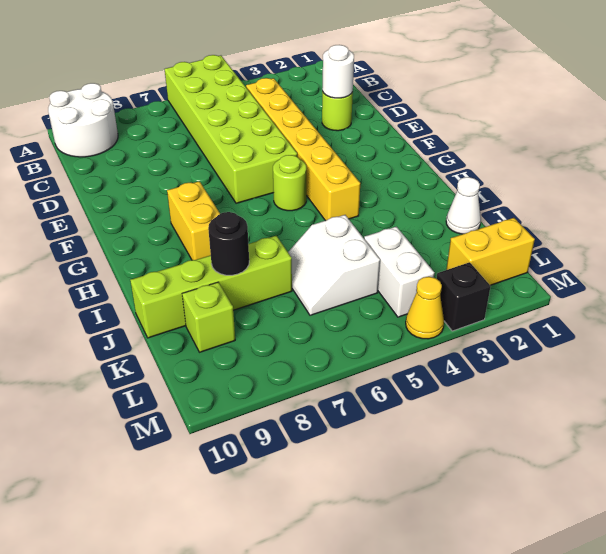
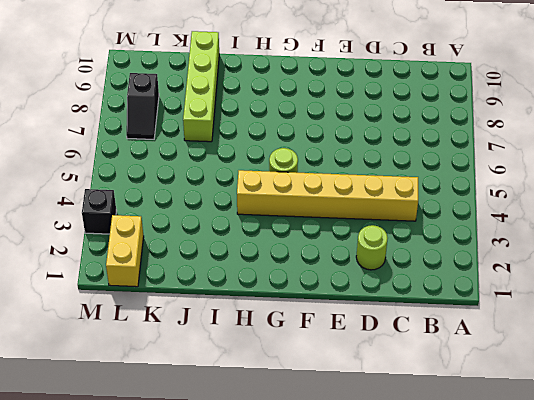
black slope L7:L8 level 1 top 8 -> none
none -> lime brick A5:F6 level 1
none -> white round brick A9:B10 level 1
none -> yellow brick G8:H8 level 1

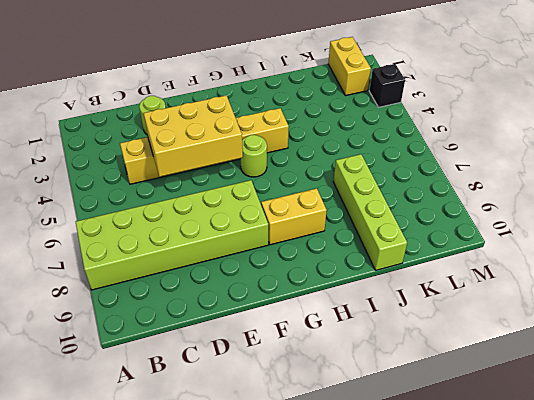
lime brick A7:F8 level 1 -> lime brick A5:F6 level 1
yellow brick D4:F5 level 2 -> none
none -> white round brick A9:B10 level 1
none -> white cone J1 level 1
none -> white slope J5:K6 level 1 top 5

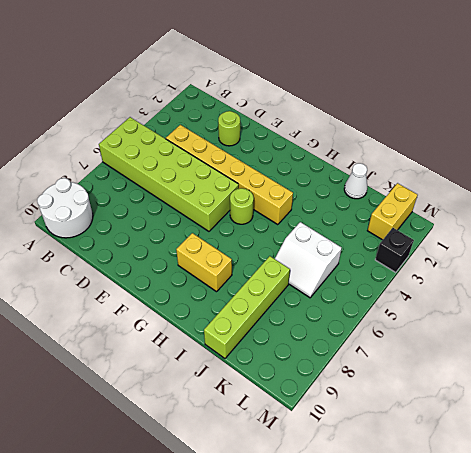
none -> white brick K4:L4 level 1
none -> lime brick K9 level 1
none -> yellow cone M4 level 1

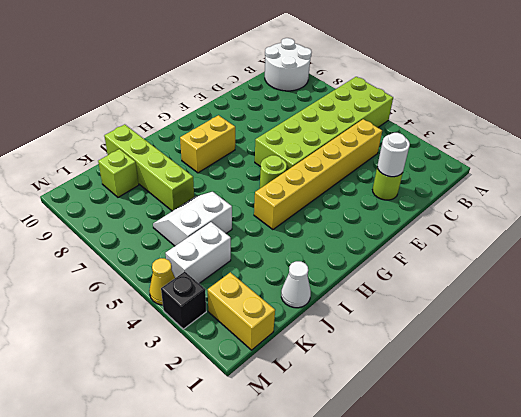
none -> black round brick J8 level 2

